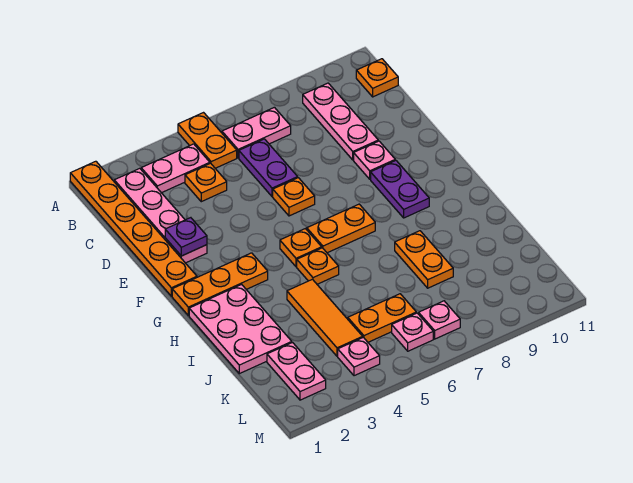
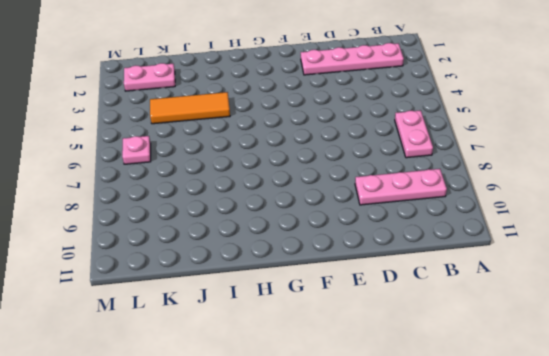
none -> orange plate A1:F1 level 1
none -> orange plate A5:B5 level 1
none -> pink plate B3:B4 level 1

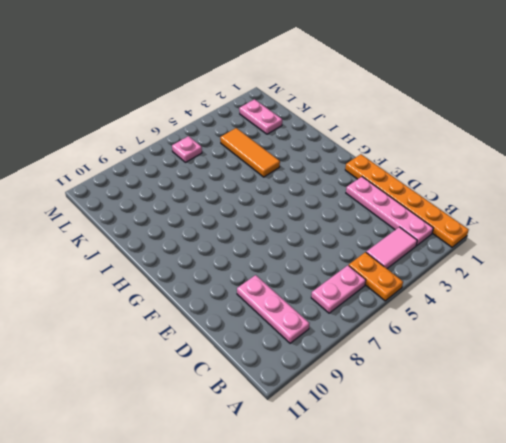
pink tile B3:B4 level 1 -> pink plate B3:B4 level 1
none -> orange plate B11 level 1
none -> orange plate C4 level 1
none -> purple plate C6:D6 level 1

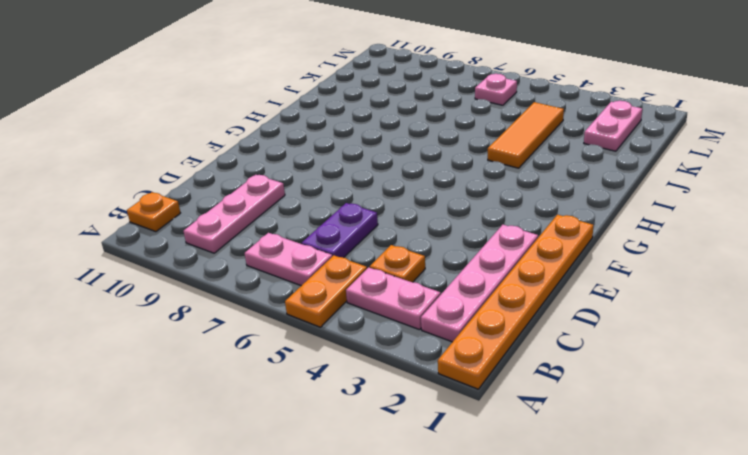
none -> orange plate E6 level 1
none -> pink plate E9 level 1
none -> purple plate F9:G9 level 1

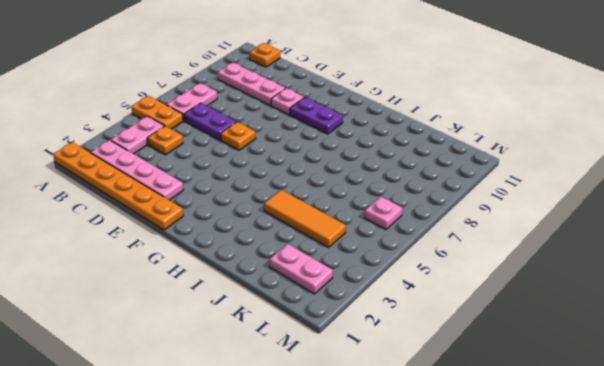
none -> orange plate G1:G3 level 1
none -> orange plate G5 level 1
none -> orange plate G6:G7 level 1

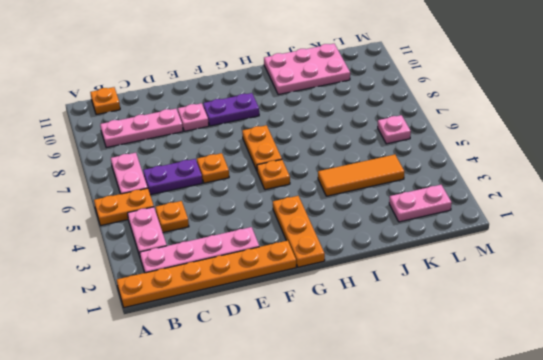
pink plate I10:K11 level 1 -> pink plate H1:J2 level 1
none -> orange plate H5 level 1
none -> orange plate I8:J8 level 1
none -> orange plate K5:K6 level 1

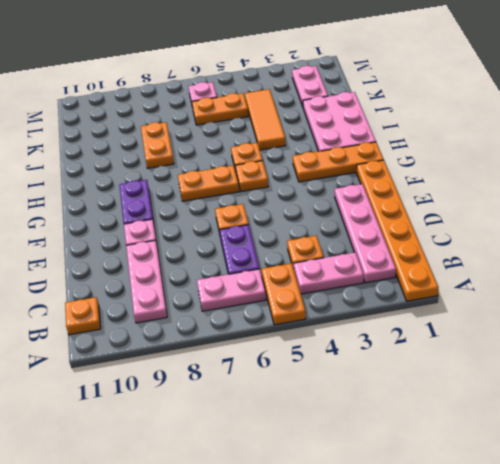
none -> pink plate L4 level 1
none -> pink plate L7 level 1
none -> purple plate E2 level 2

